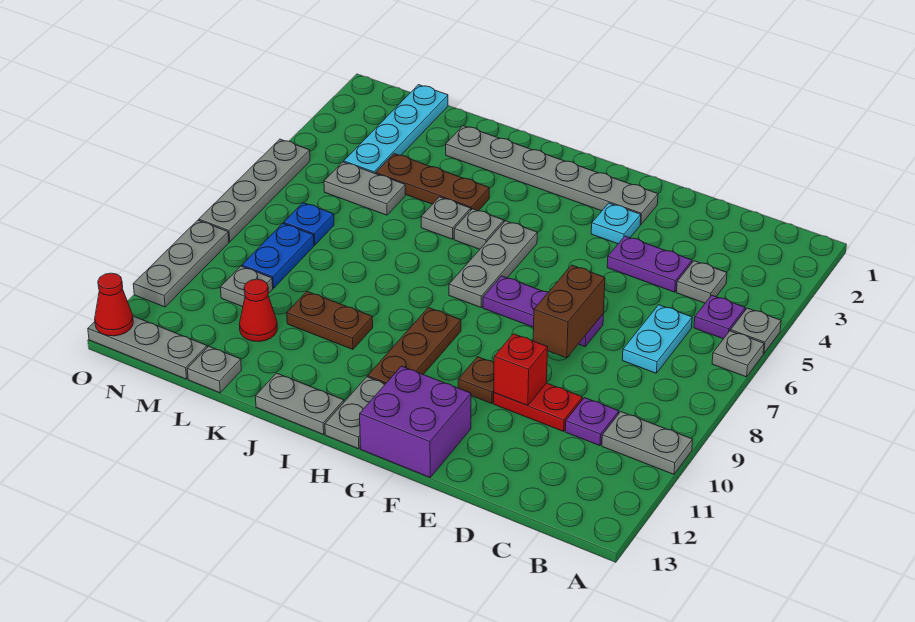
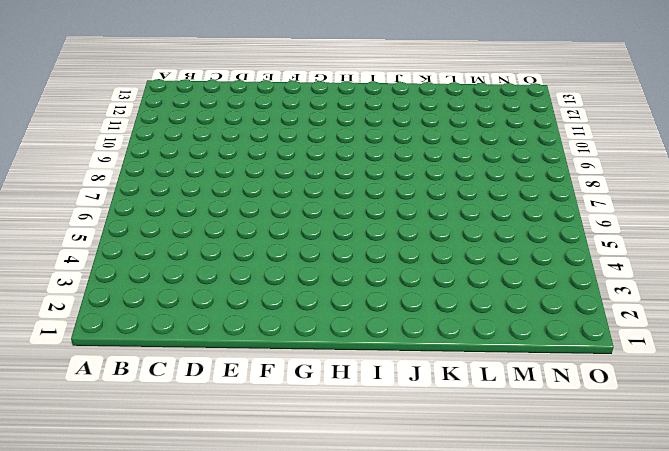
none -> grey plate A5 level 1
none -> grey plate A6 level 1
none -> grey plate A10:B10 level 1
none -> purple plate B5 level 1

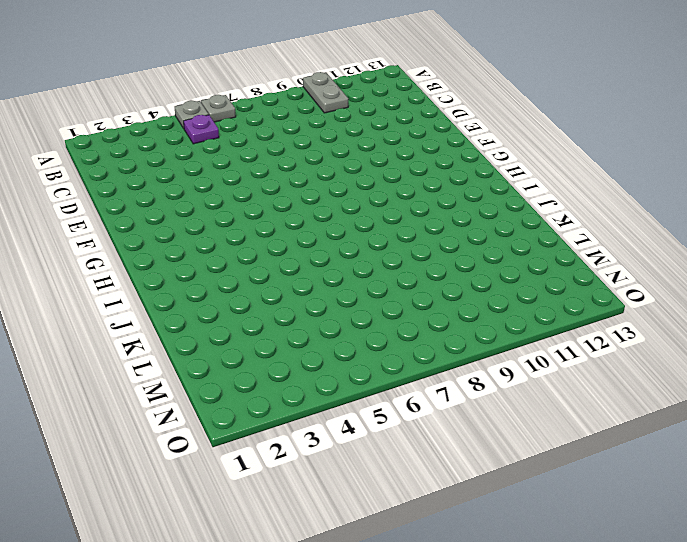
none -> grey plate C4 level 1
none -> cyan plate C6:C7 level 1
none -> purple plate C10 level 1
none -> purple plate D4:E4 level 1

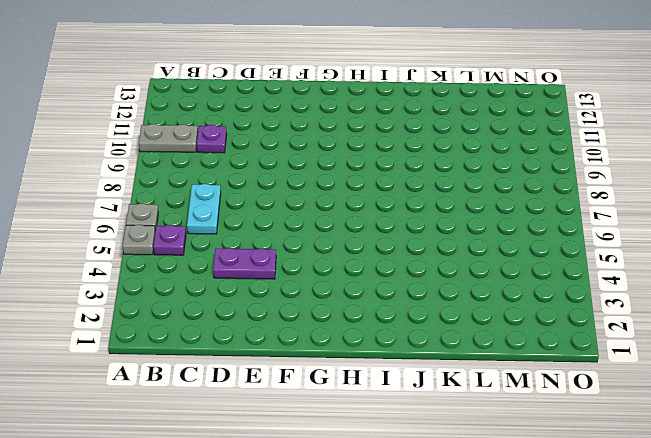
none -> grey plate C4 level 1
none -> red plate D10:E10 level 1
none -> purple plate E7:G7 level 1
none -> grey plate F2:K2 level 1

